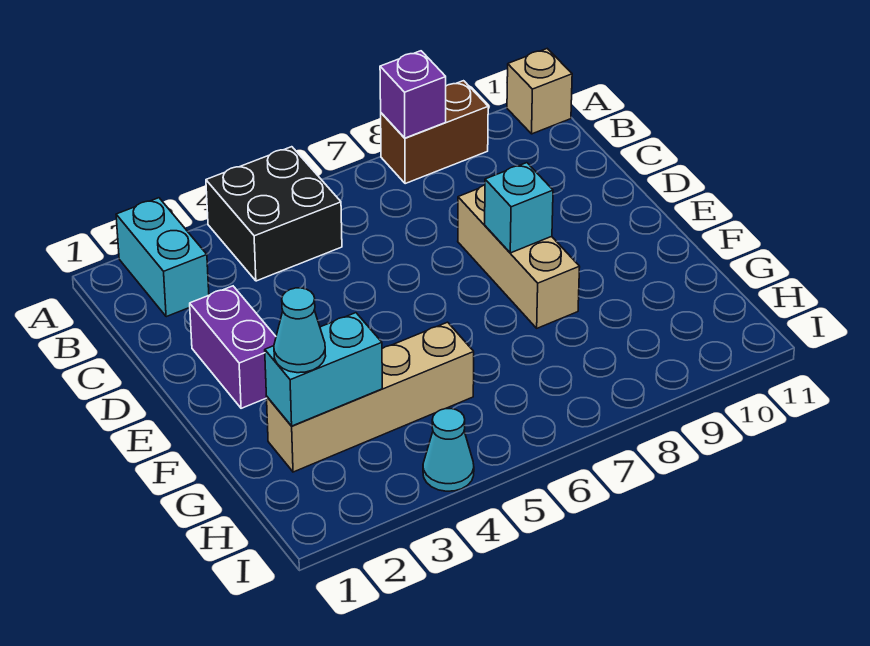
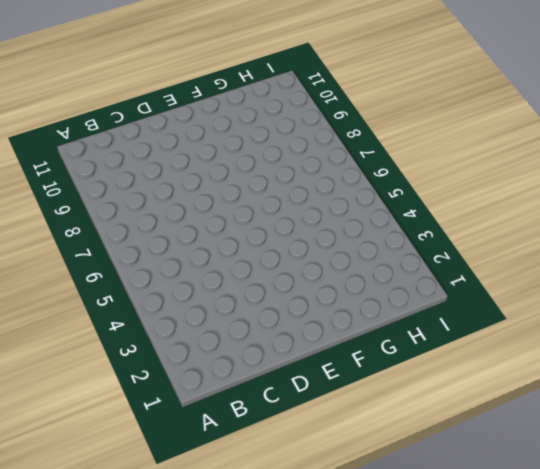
none -> cyan brick A2:B2 level 1
none -> black brick A4:B5 level 1
none -> brown brick A8:A9 level 1

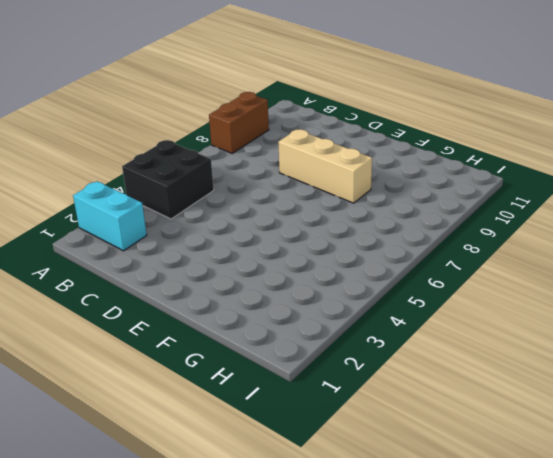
none -> tan brick A11 level 1
none -> purple brick D2:E2 level 1
none -> tan brick G2:G5 level 1

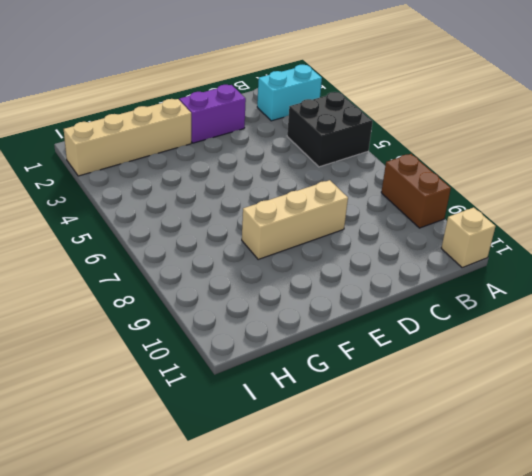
tan brick F2:I2 level 1 -> tan brick G2:G5 level 1
none -> cyan cone I4 level 1
none -> purple brick A8 level 2
none -> cyan brick E8 level 2

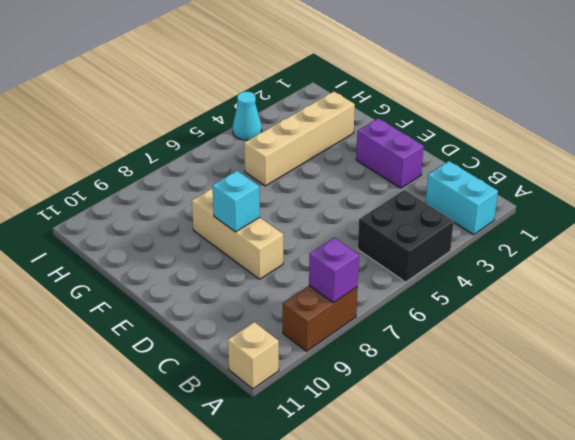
none -> cyan brick G2:G3 level 2
none -> cyan cone G2 level 3

